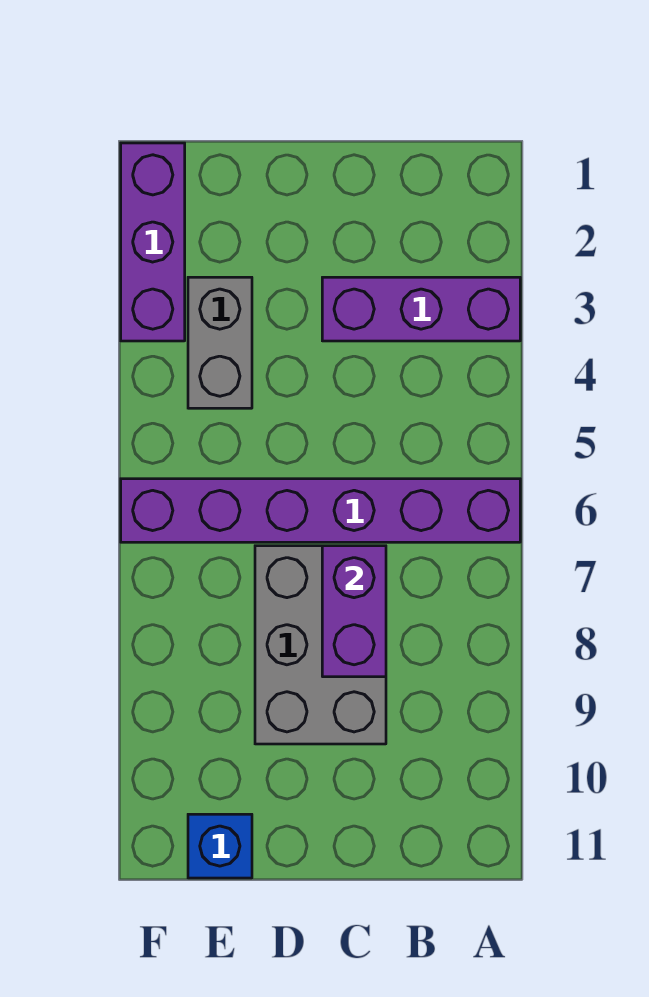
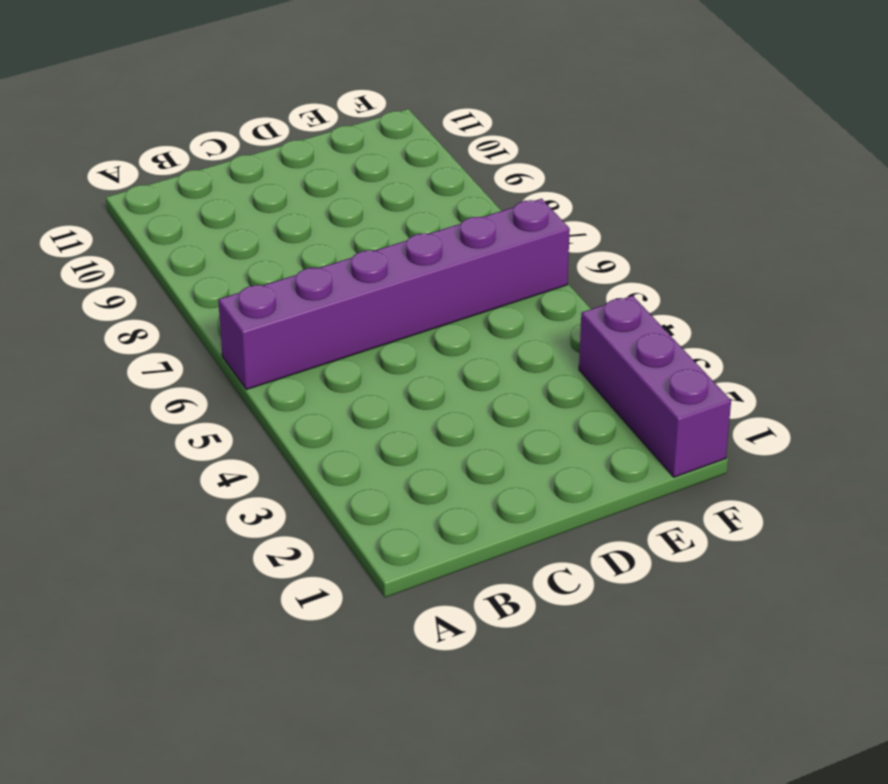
none -> purple brick A3:C3 level 1
none -> grey brick C7:D9 level 1

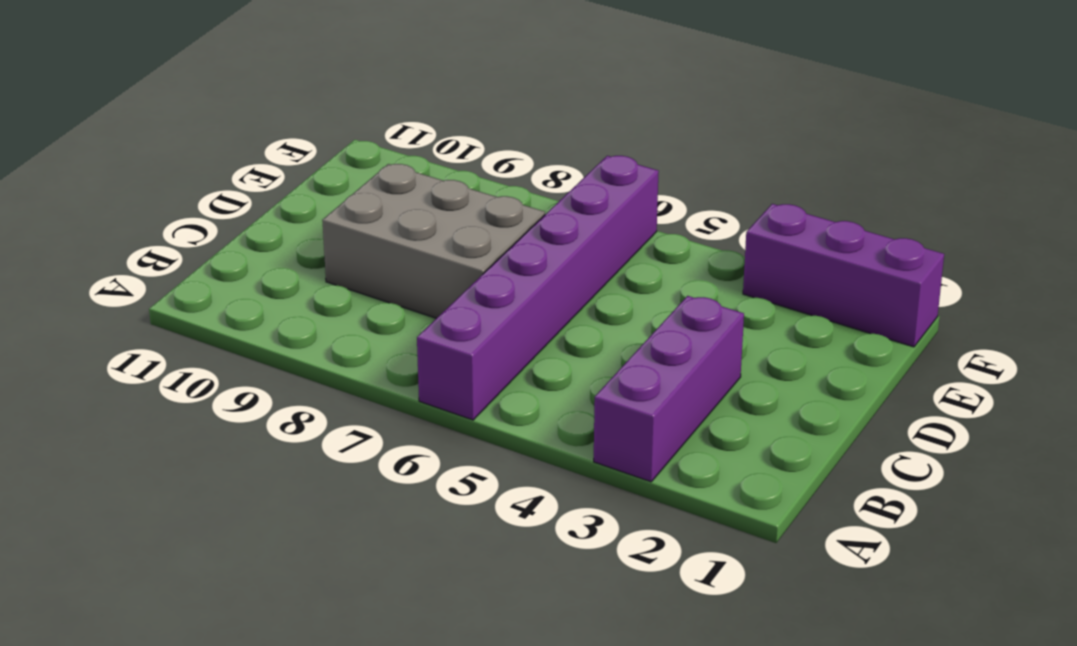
none -> grey brick E3:E4 level 1
none -> blue brick E11 level 1

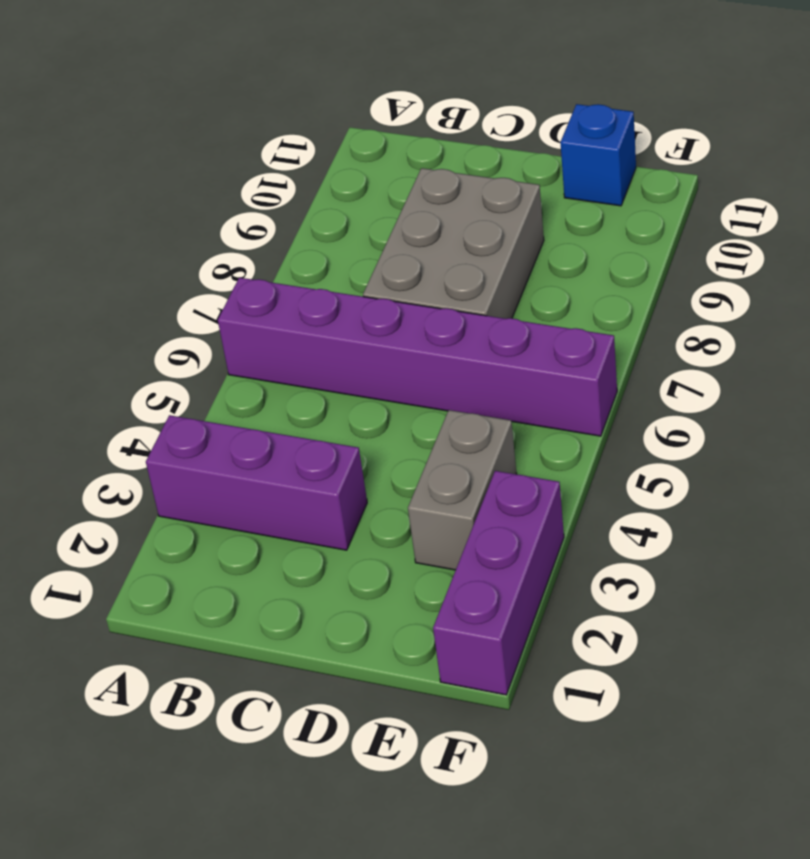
none -> purple brick C7:C8 level 2

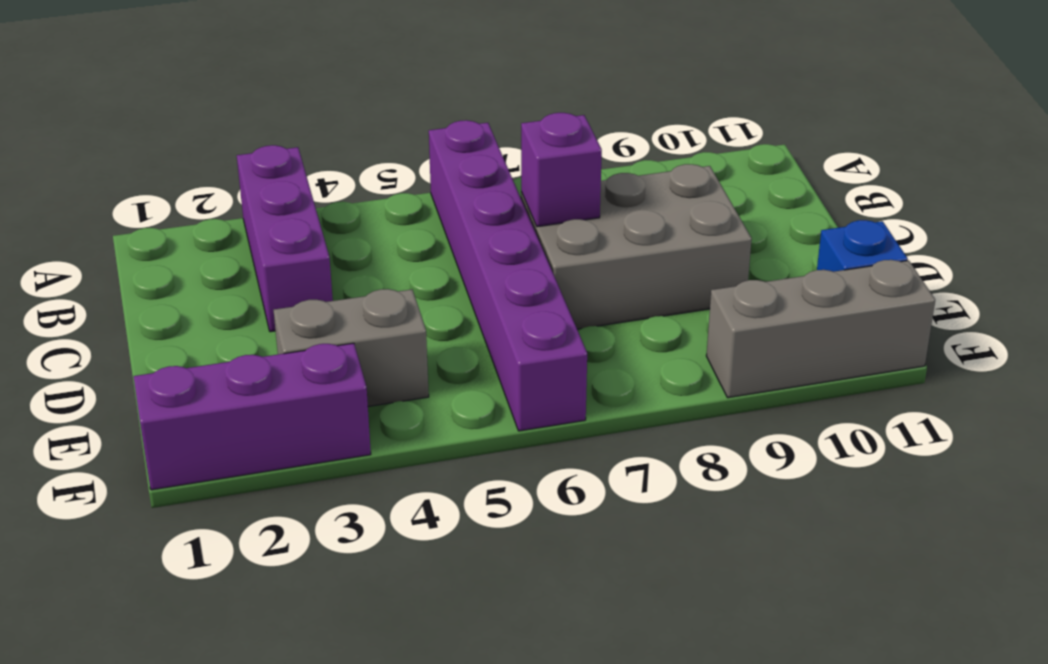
purple brick C7 level 2 -> purple brick C7:C8 level 2
grey brick F9:F11 level 1 -> none

